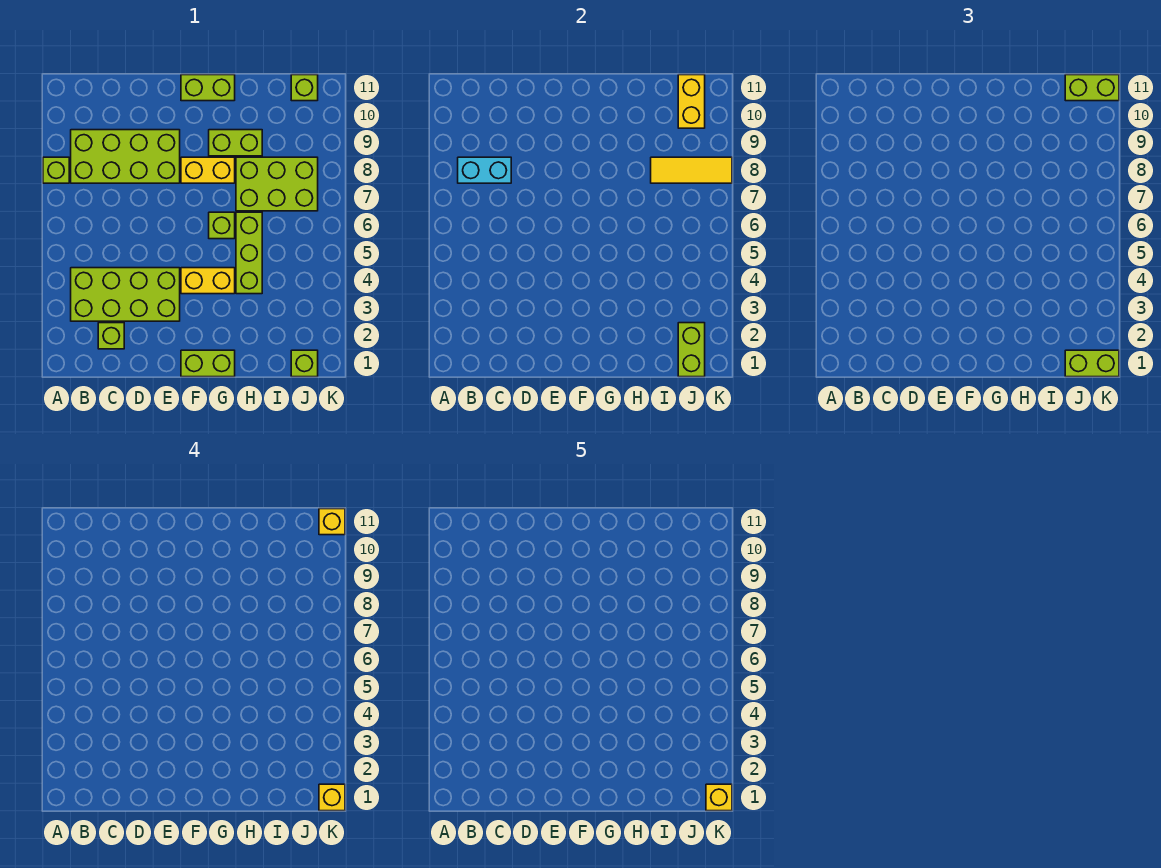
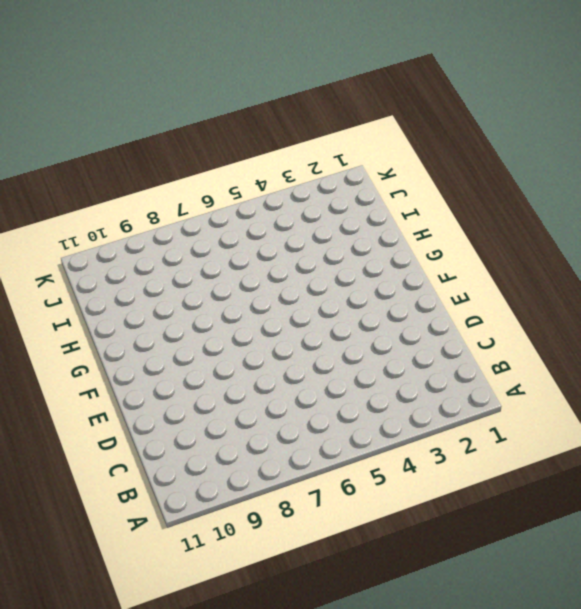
none -> lime brick A8 level 1
none -> lime brick B3:E4 level 1
none -> lime brick B8:E9 level 1

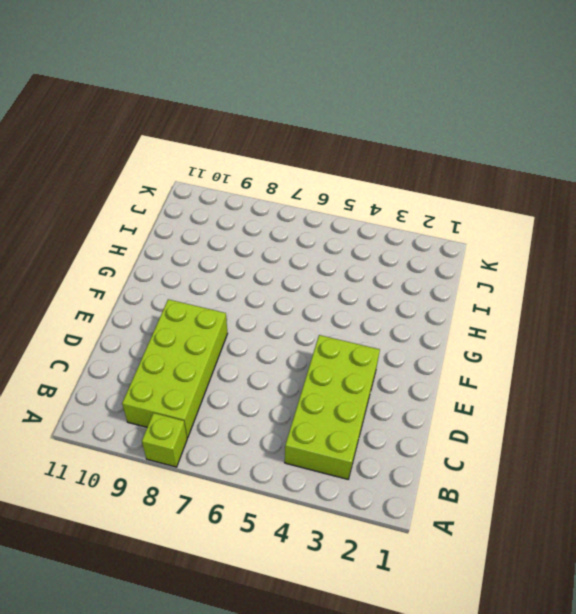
none -> lime brick C2 level 1
none -> lime brick F1:G1 level 1
none -> yellow brick F4:G4 level 1

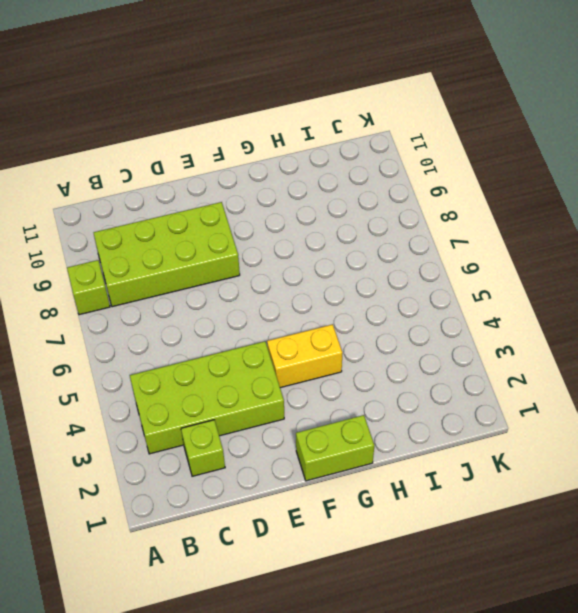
none -> yellow brick F8:G8 level 1
none -> lime brick F11:G11 level 1
none -> lime brick G6 level 1

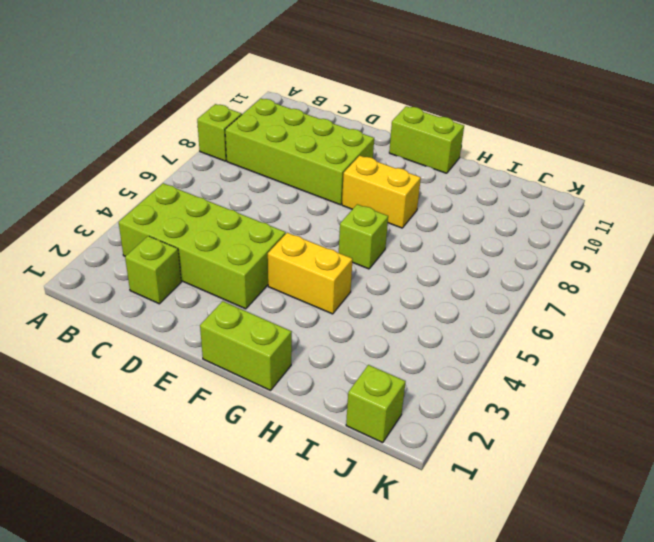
none -> lime brick G9:H9 level 1
none -> lime brick H4:H6 level 1
none -> lime brick H7:J8 level 1

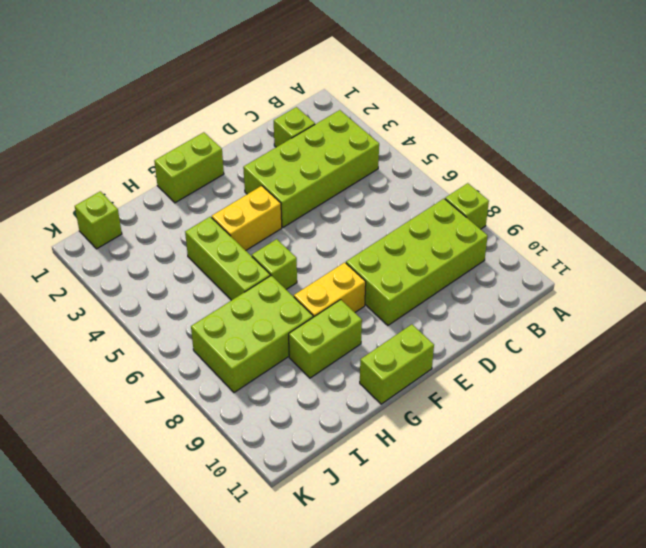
none -> lime brick J11 level 1
none -> cyan brick B8:C8 level 2
none -> yellow tile I8:K8 level 2

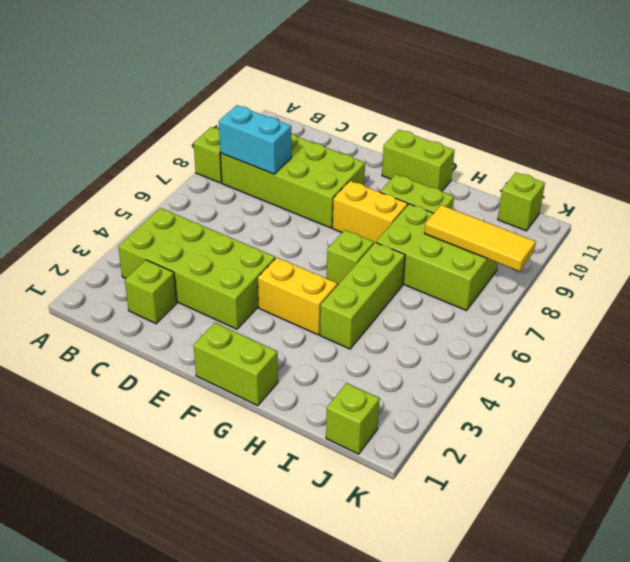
none -> lime brick J1:J2 level 2
none -> yellow brick J10:J11 level 2
none -> lime brick J1:K1 level 3

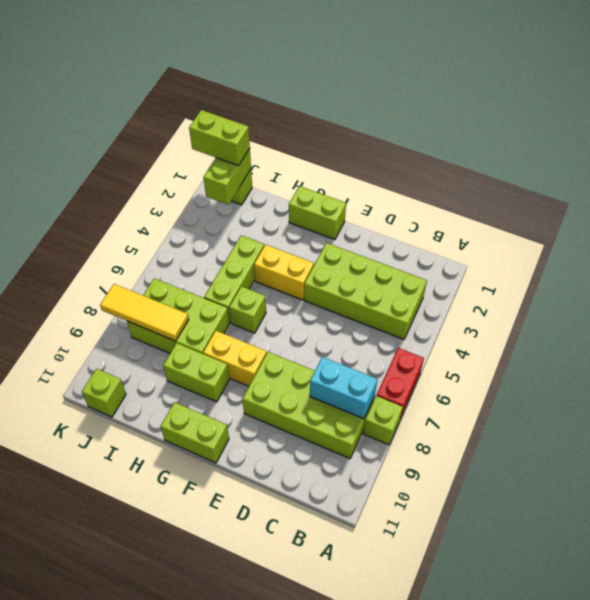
red brick A6:A7 level 1 -> none
none -> lime brick C2 level 1
none -> yellow brick J10:J11 level 2
none -> lime brick J11:K11 level 3

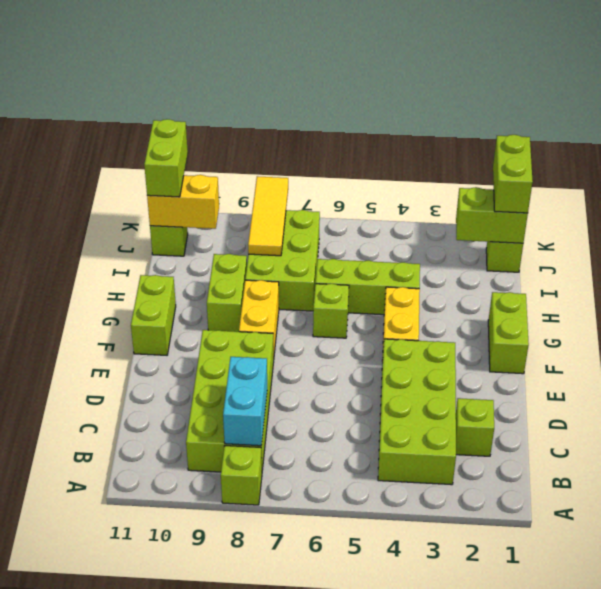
none -> yellow brick K1 level 4
none -> yellow brick K11 level 4
none -> yellow brick K1 level 5

